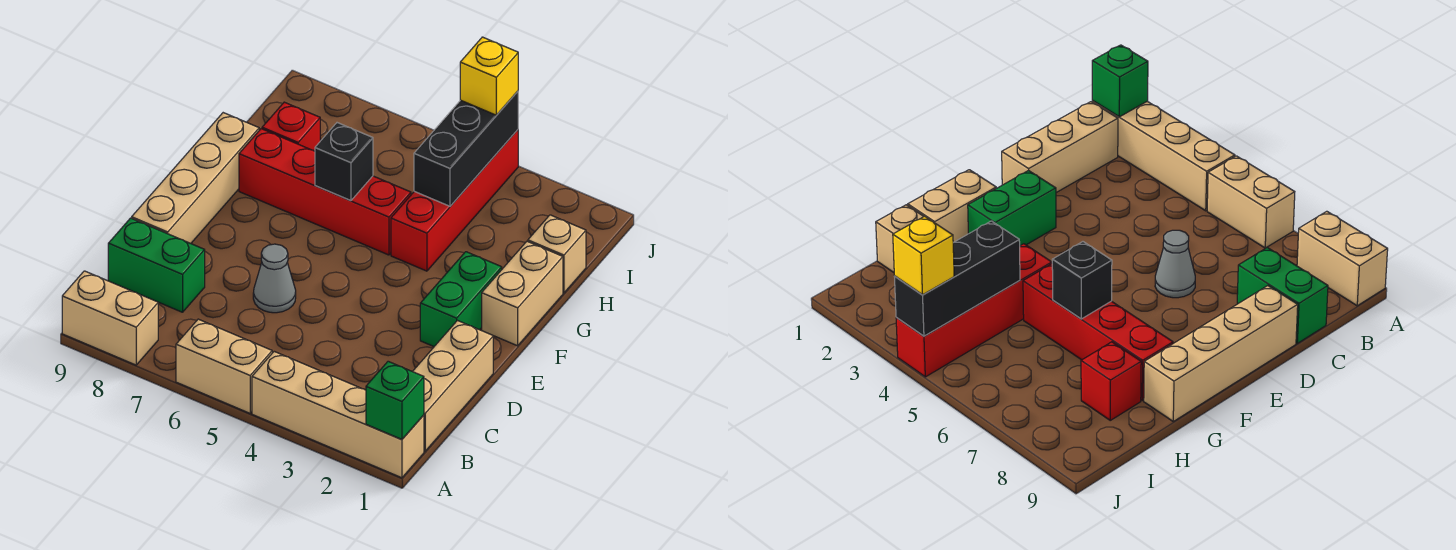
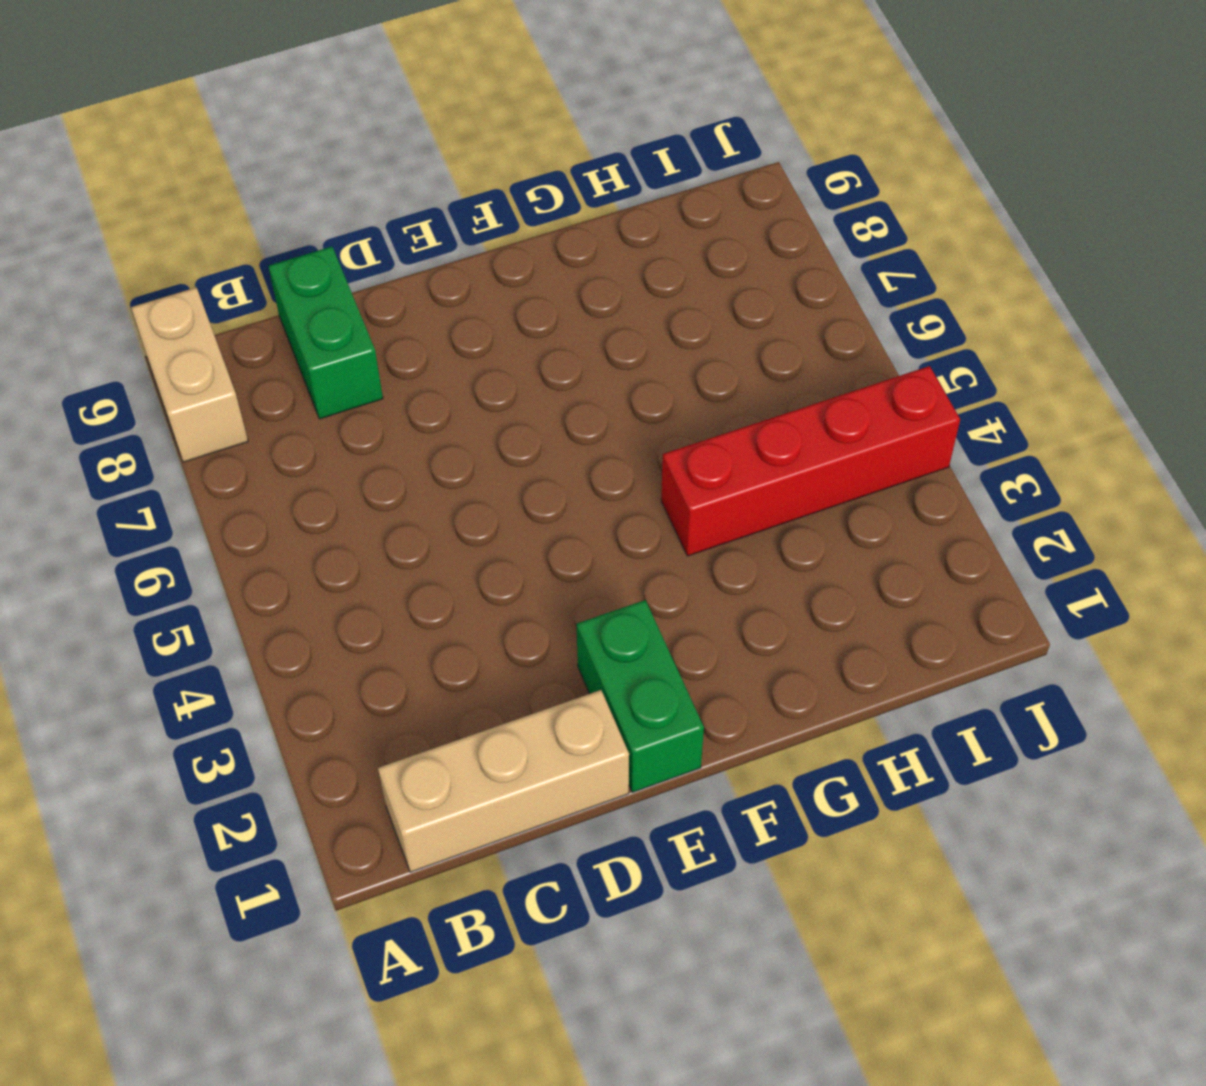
green brick E1:E2 level 1 -> green brick E2:F2 level 1
none -> tan brick A1:A4 level 1
none -> tan brick A5:A6 level 1
none -> grey cone D6 level 1

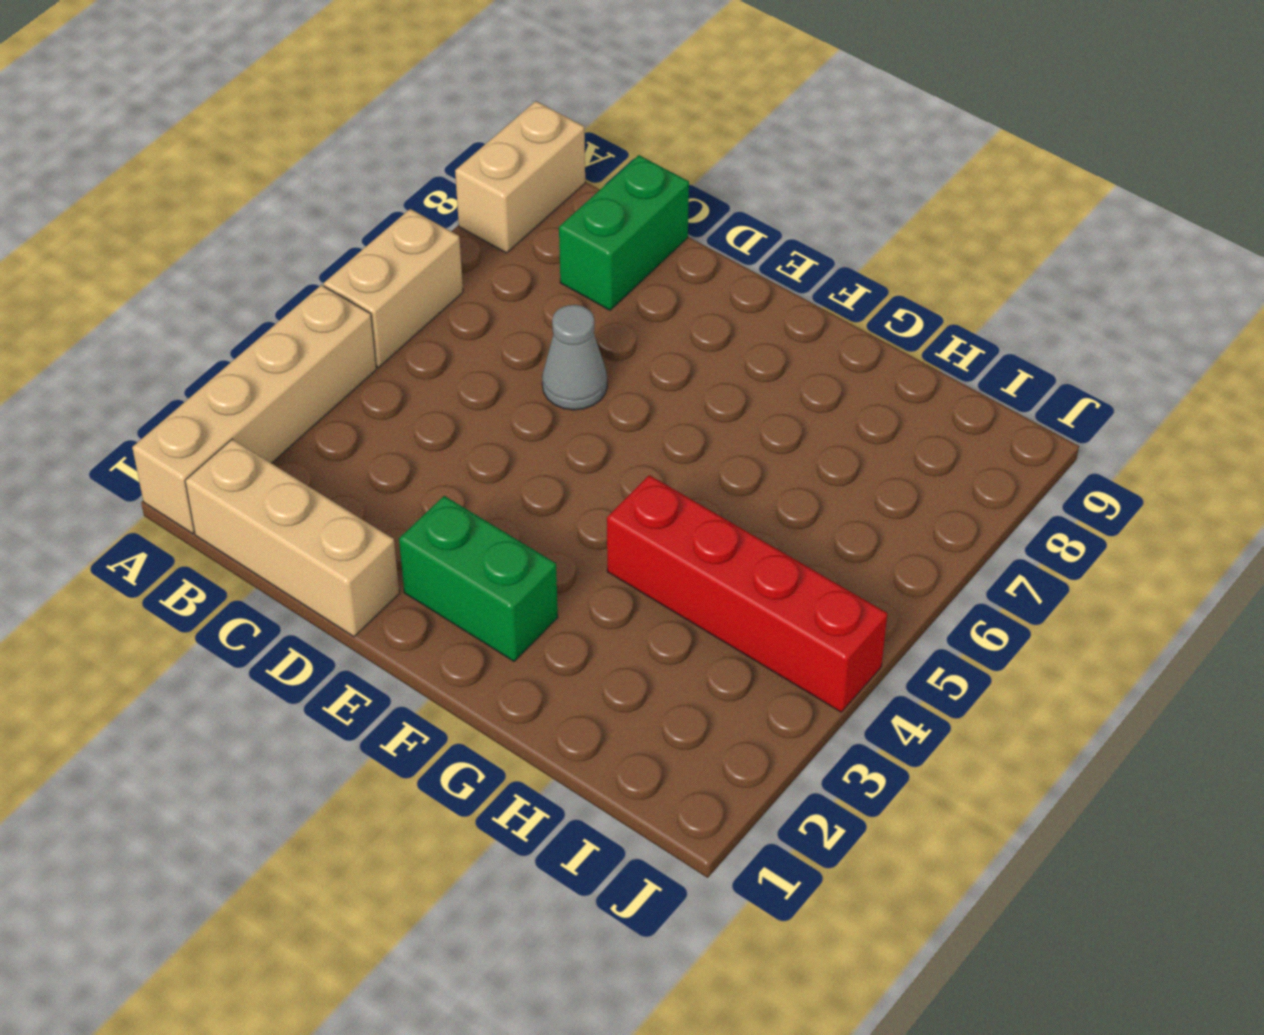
none -> tan brick D9:G9 level 1
none -> tan brick F1:G1 level 1
none -> red brick G5:G8 level 1

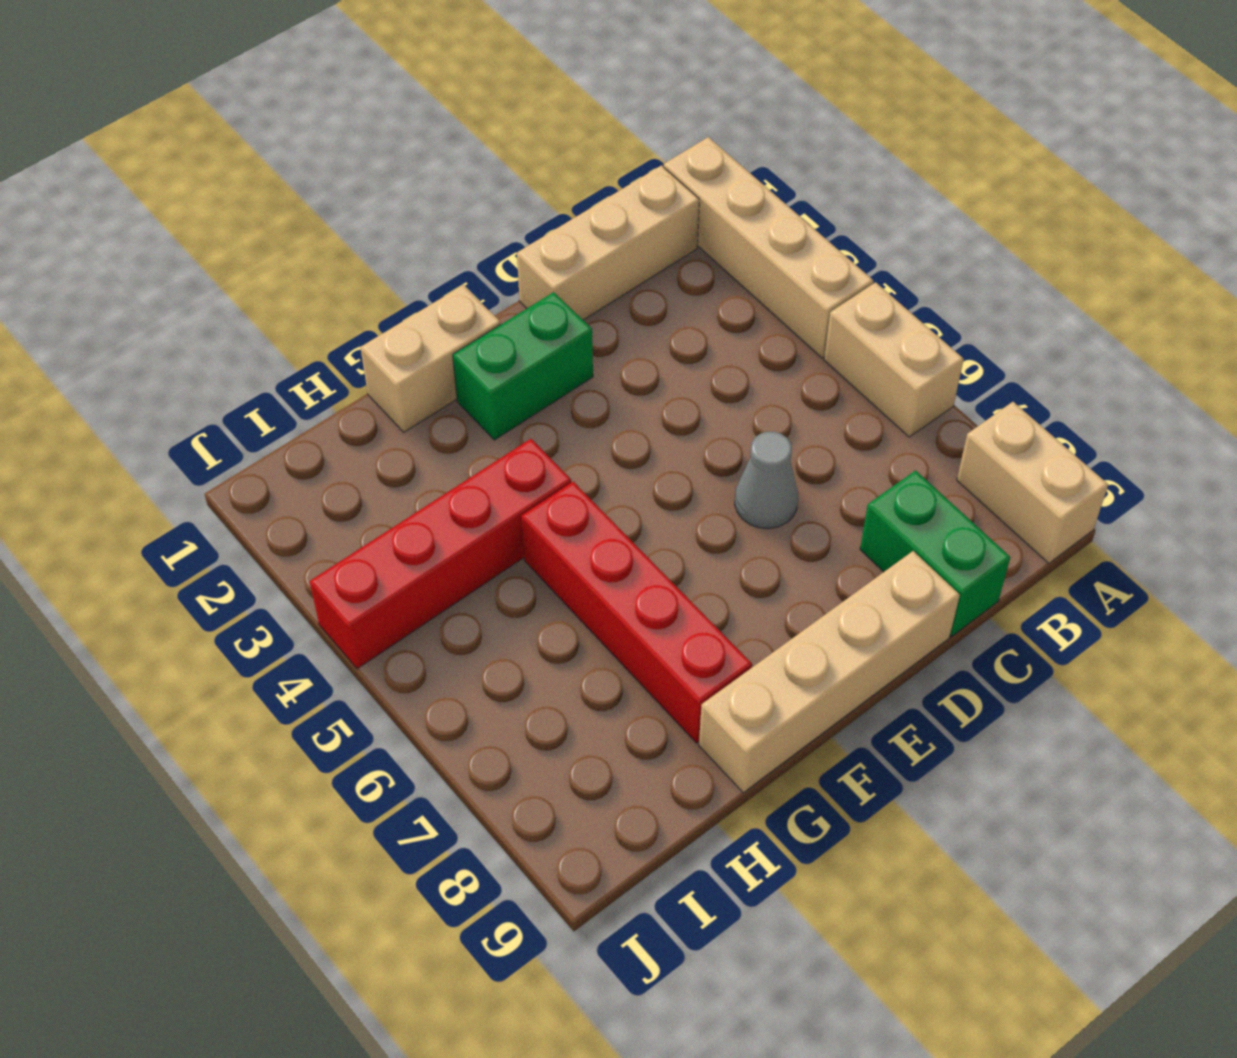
none -> tan brick H1 level 1
none -> red brick H8 level 1
none -> green brick A1 level 2

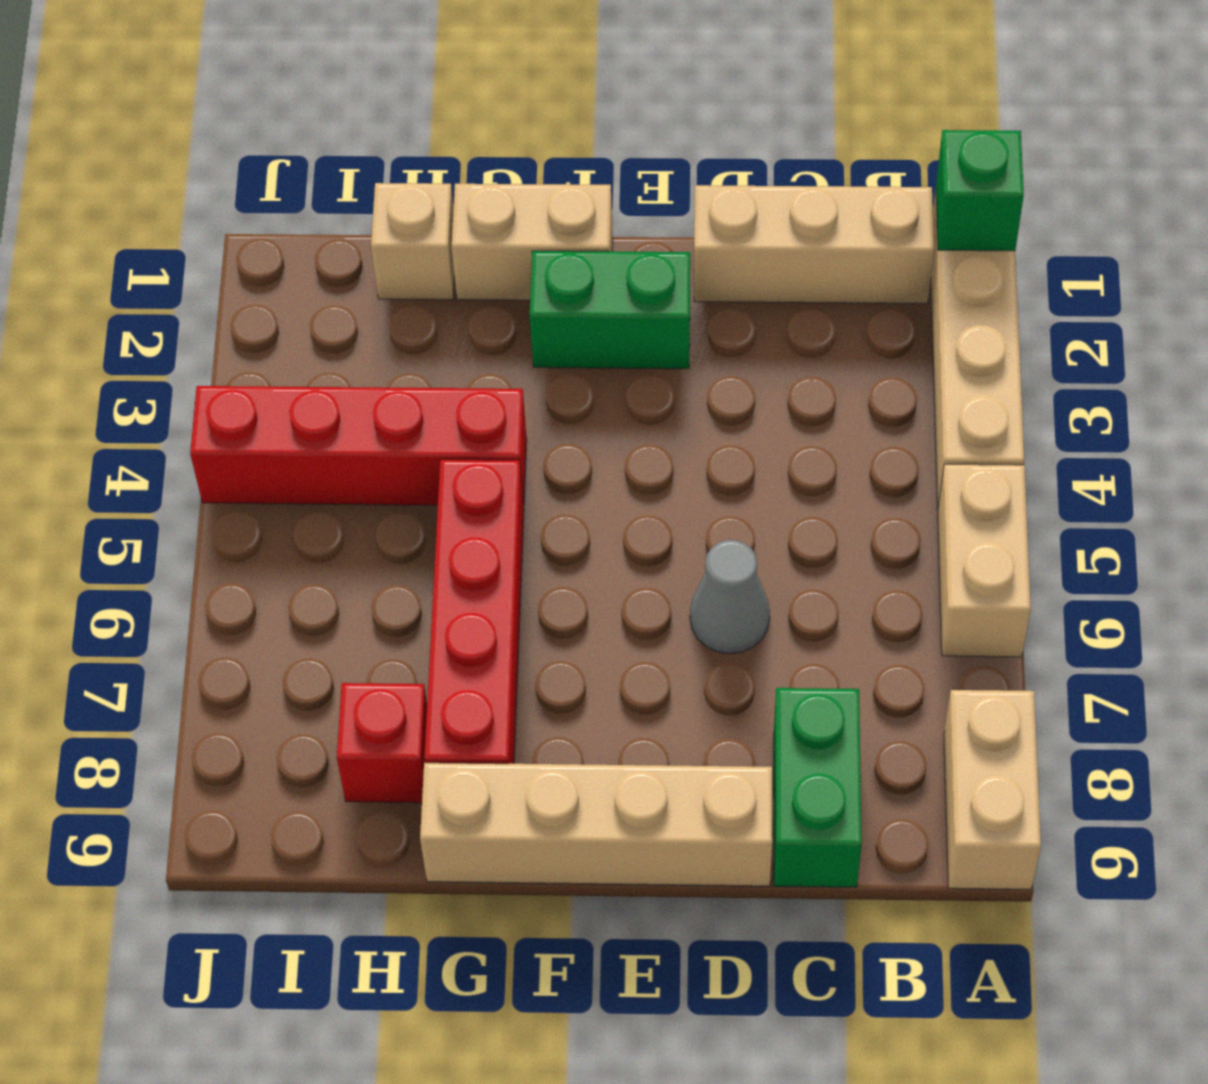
none -> black brick G6 level 2
none -> black brick H4:J4 level 2
none -> yellow brick J4 level 3

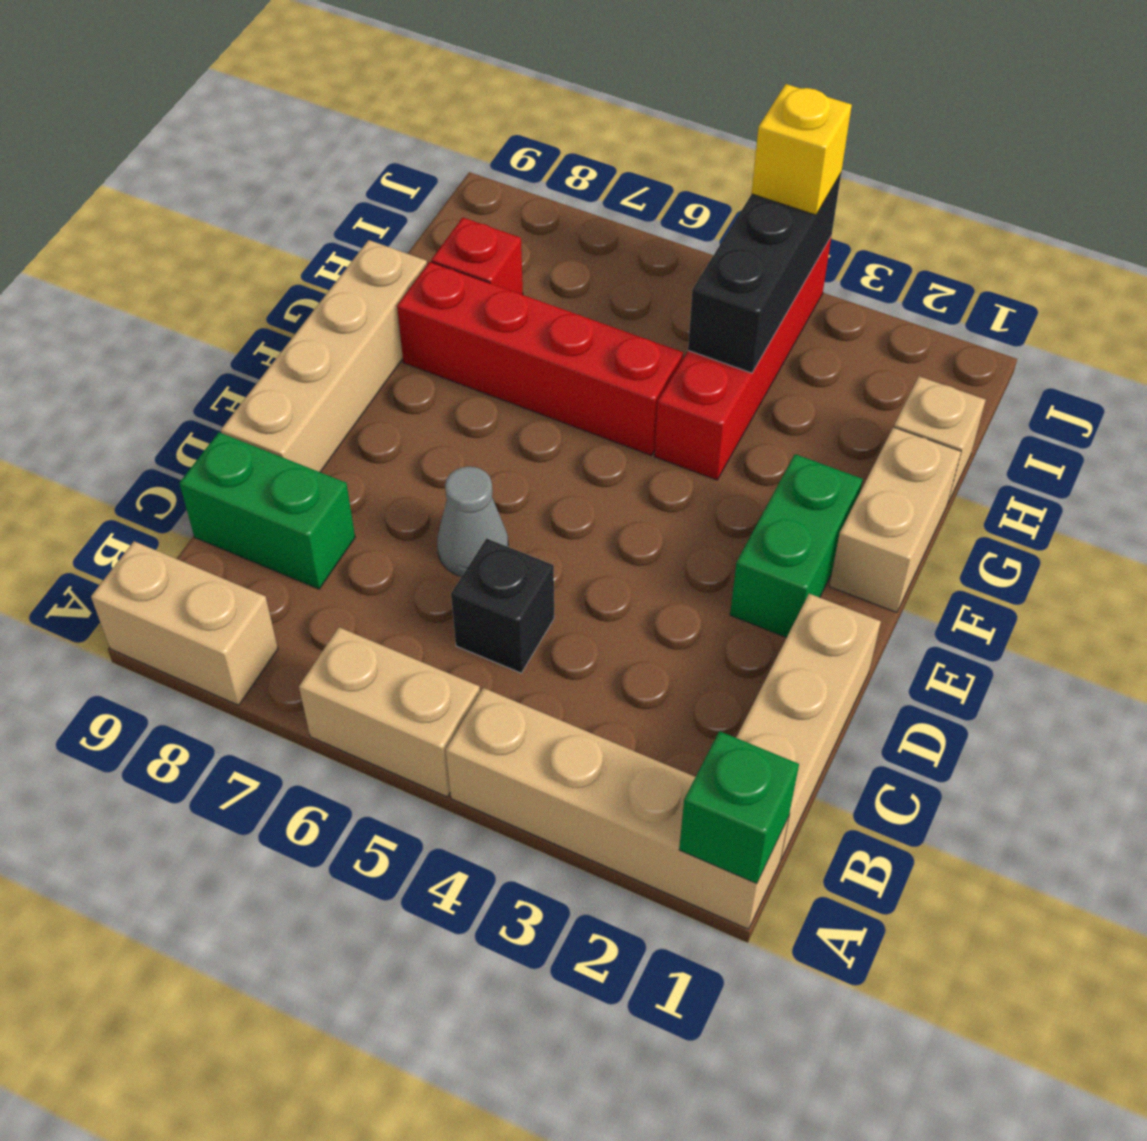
black brick C5 level 1 -> black brick G6 level 2

